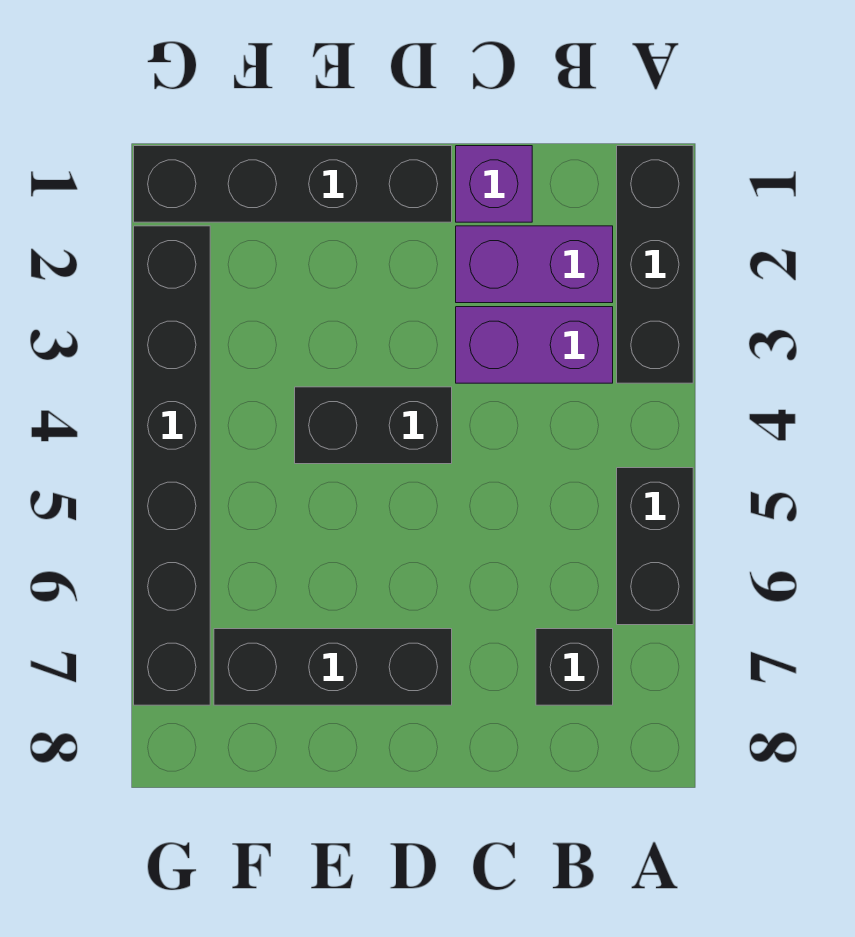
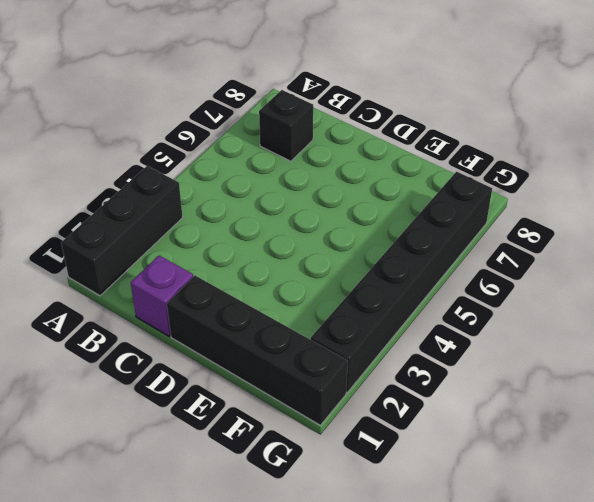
none -> black brick A5:A6 level 1
none -> purple brick B2:C2 level 1

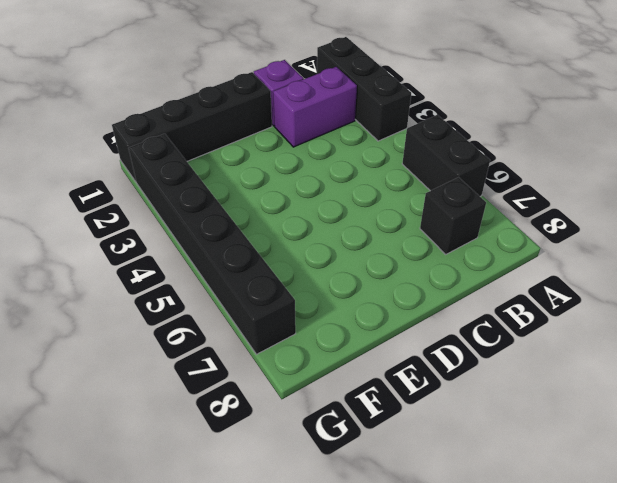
none -> purple brick B3:C3 level 1
none -> black brick D4:E4 level 1

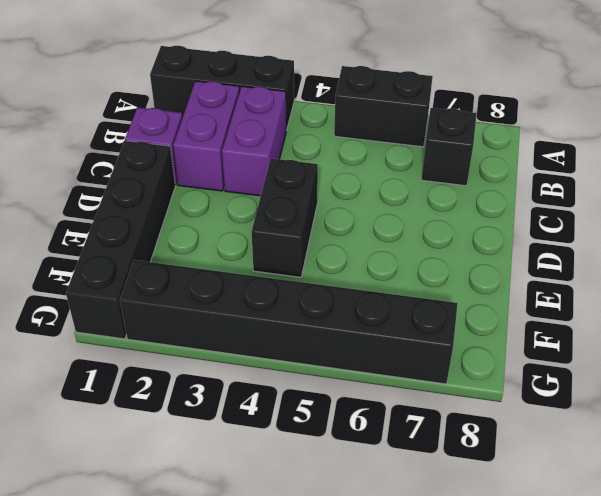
none -> black brick D7:F7 level 1

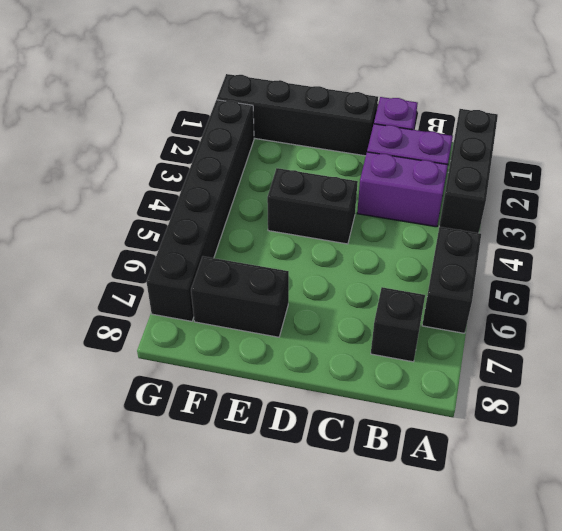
black brick E7:F7 level 1 -> black brick D7:F7 level 1

